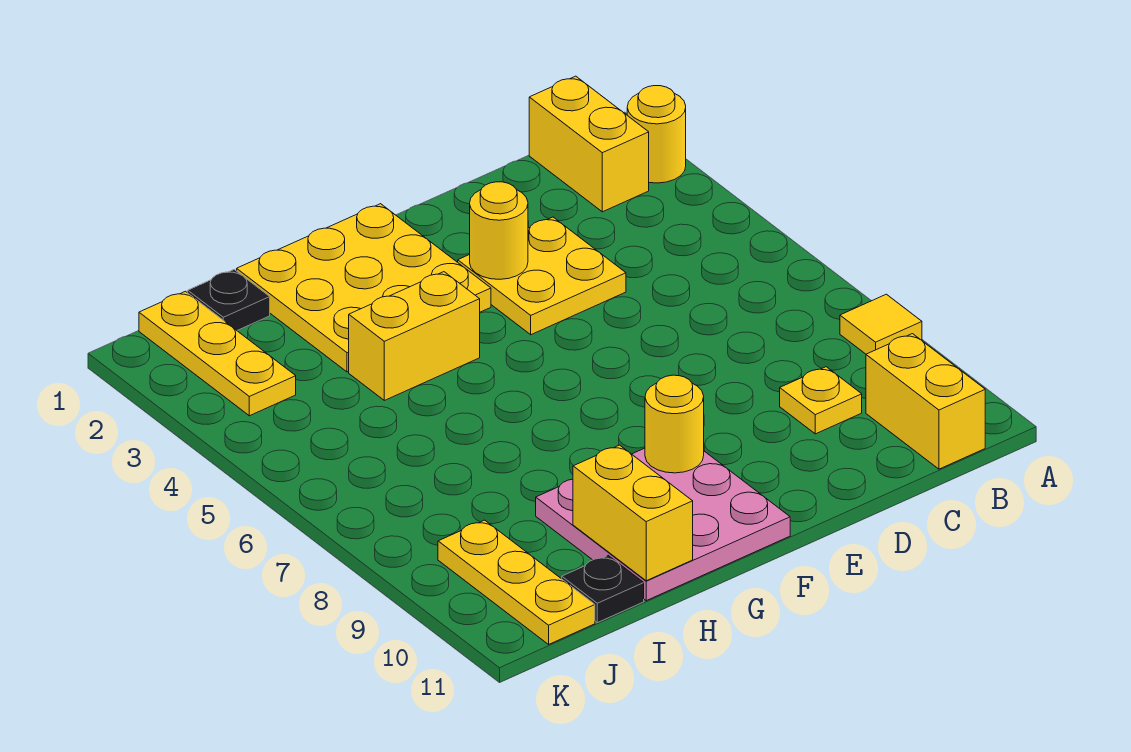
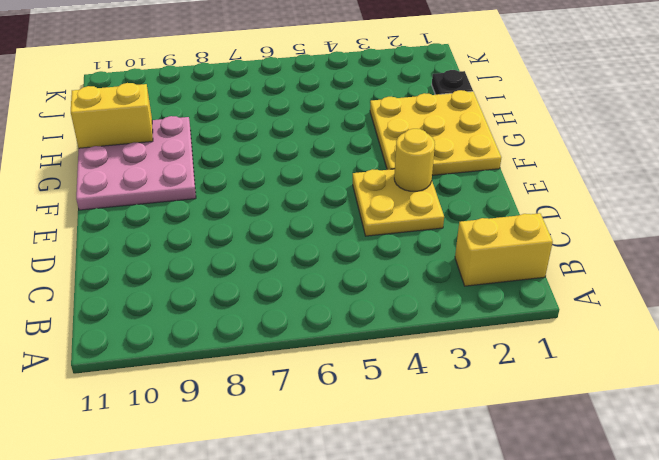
none -> yellow round brick A2 level 1
none -> yellow tile A8 level 1
none -> yellow brick B10:B11 level 1

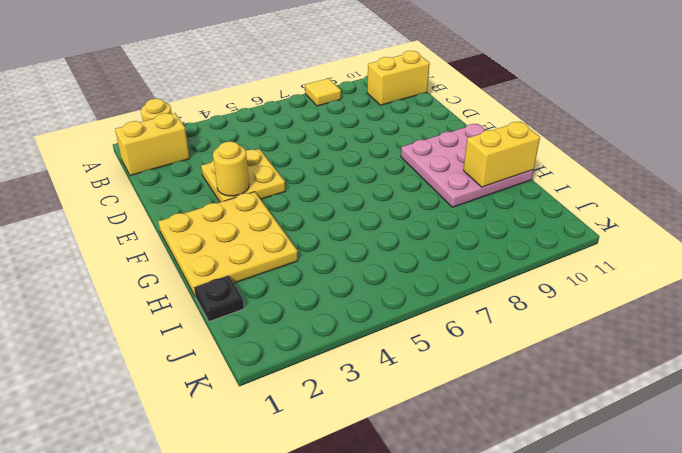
none -> yellow plate C9 level 1
none -> yellow brick G4:H4 level 1
none -> black plate I11 level 1

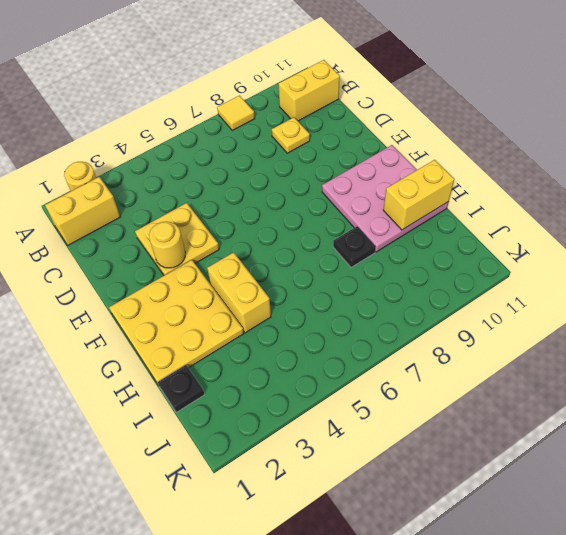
black plate H8 level 1 -> black plate I11 level 1
none -> yellow plate J1:J3 level 1
none -> yellow plate J9:J11 level 1
none -> yellow round brick F9 level 2

